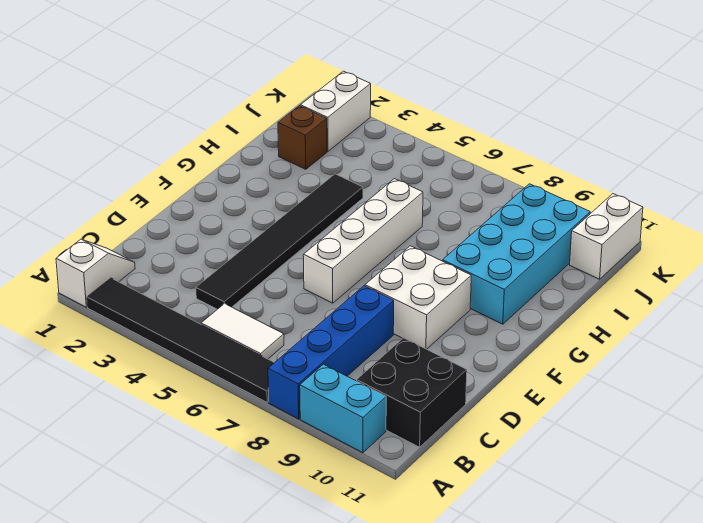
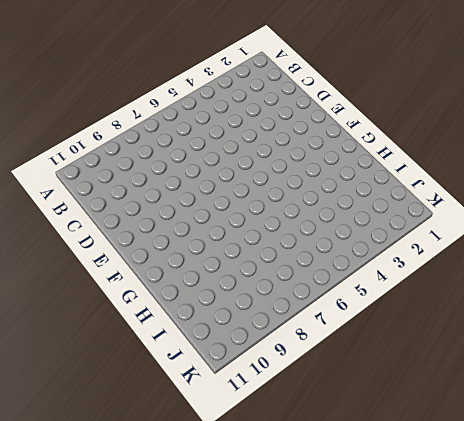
none -> white slope A1:B1 level 1 top A
none -> black tile A2:A7 level 1
none -> blue brick A8:D8 level 1

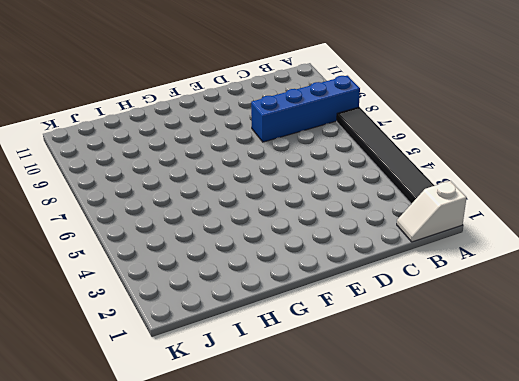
none -> cyan brick A9:A10 level 1
none -> white tile B5:B6 level 1
none -> black brick B10:C11 level 1

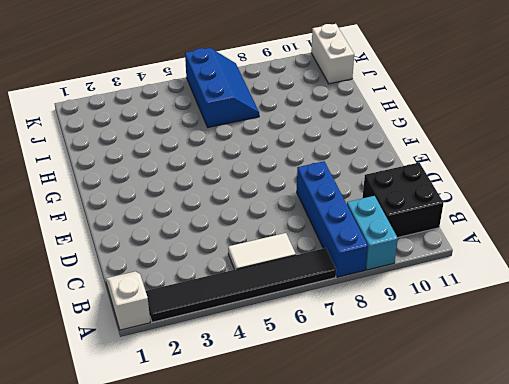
cyan brick A9:B9 level 1 -> cyan brick A9:A10 level 1
blue slope I6:K7 level 1 top 6 -> none
none -> black tile C4:H4 level 1
none -> white brick E6:H6 level 1
none -> white brick E8:F9 level 1

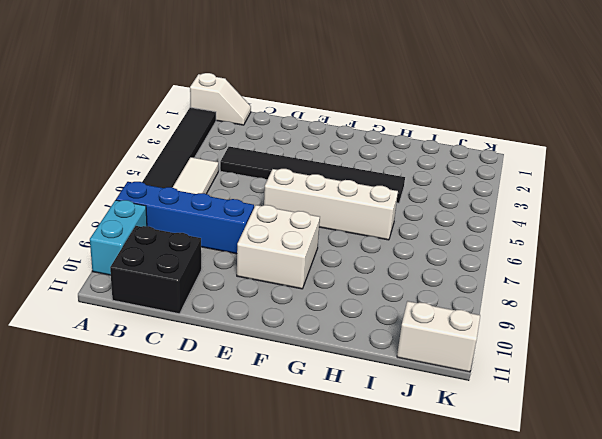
none -> cyan brick G9:J10 level 1
none -> brown brick I2 level 1
none -> white brick J2:K2 level 1

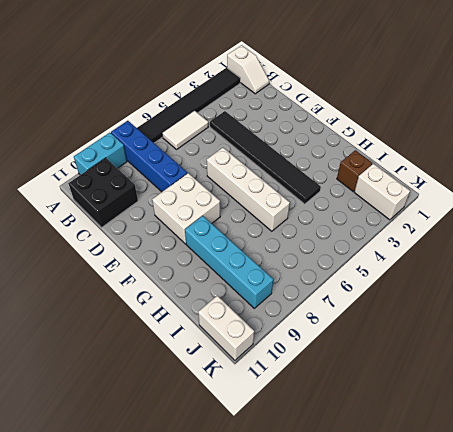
cyan brick G9:J9 level 1 -> cyan brick G9:J10 level 1

